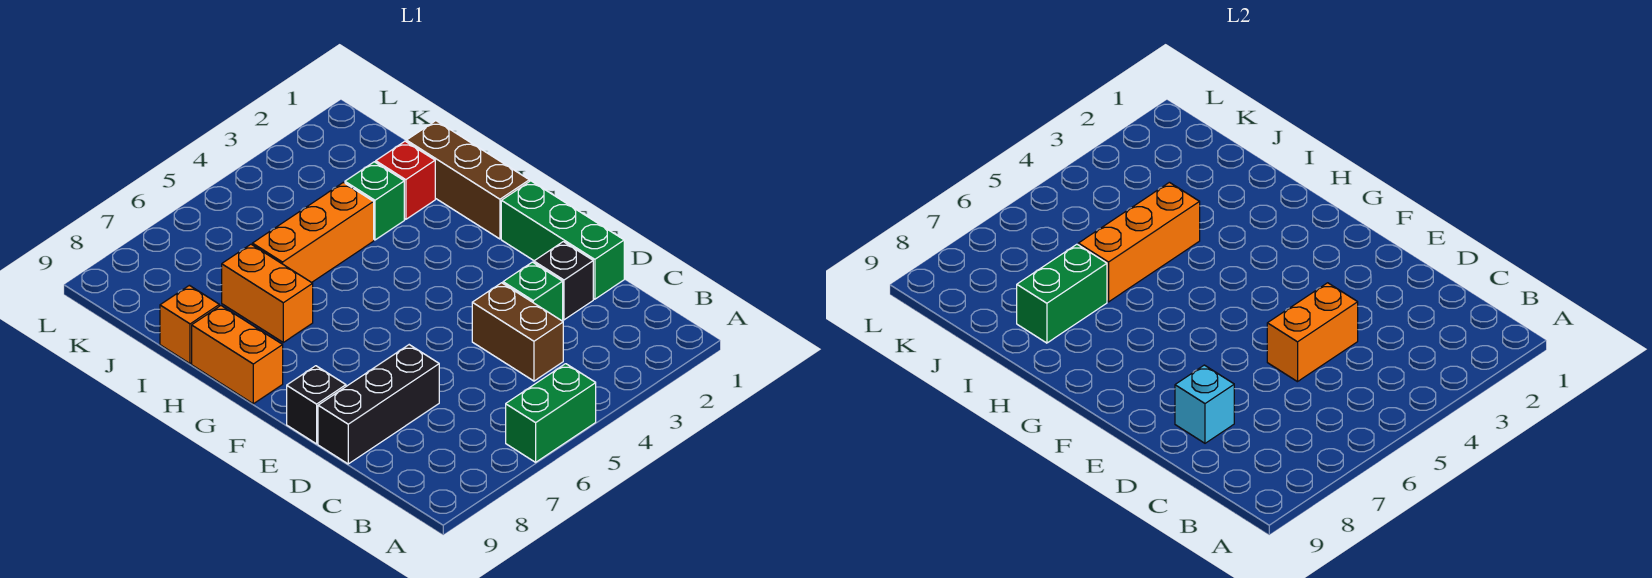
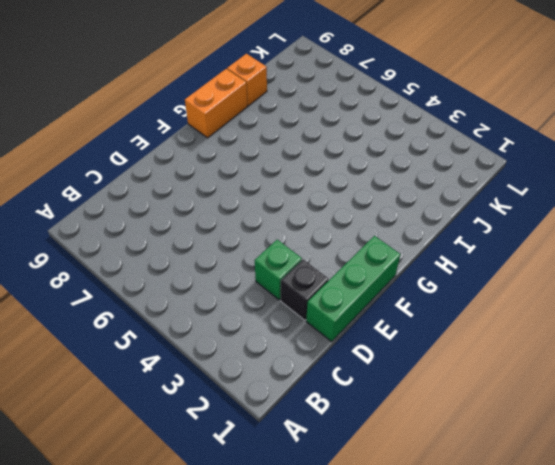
none -> green brick A5:A6 level 1
none -> brown brick C4:D4 level 1
none -> black brick D7:D9 level 1

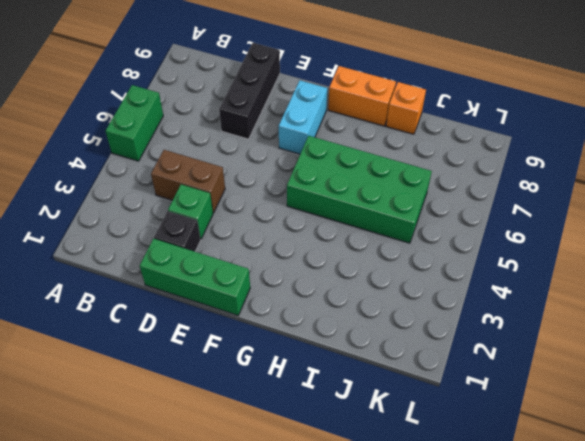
cyan brick F7:F8 level 1 -> none
green brick G5:J6 level 1 -> orange brick I4:I6 level 1
none -> black brick E9 level 1
none -> brown brick G1:I1 level 1
none -> orange brick H7:I7 level 1

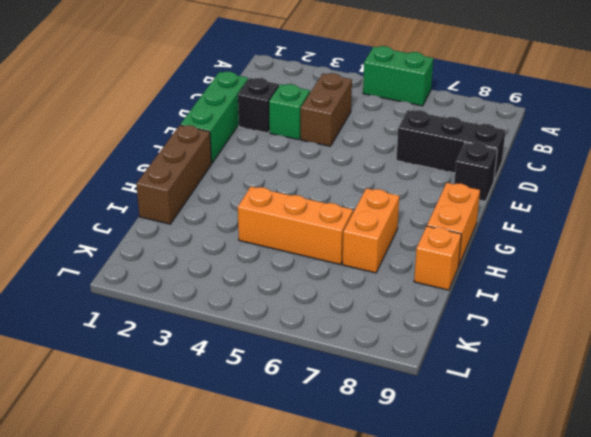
none -> red brick I2 level 1
none -> green brick I3 level 1
none -> orange brick D4:D5 level 2

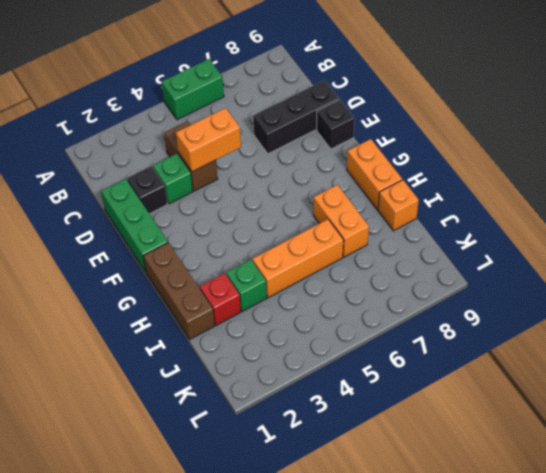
none -> cyan brick D8 level 2
none -> orange brick I4:I6 level 2
none -> green brick I7:I8 level 2

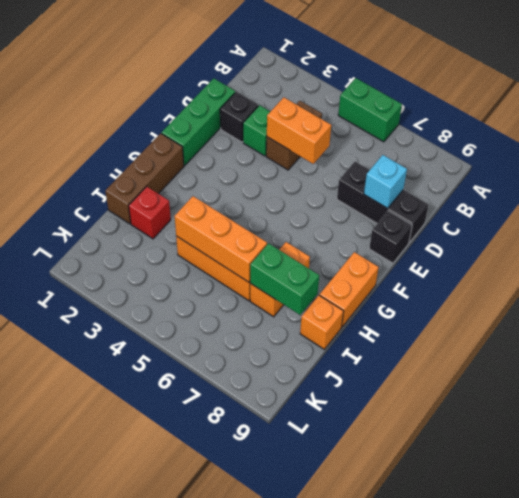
none -> green brick I3 level 1

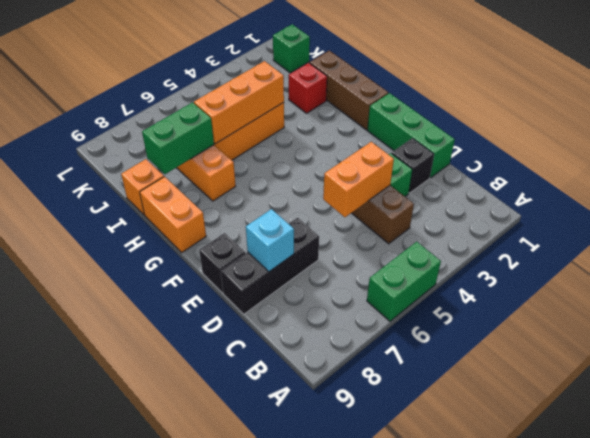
green brick K1 level 1 -> green brick I3 level 1

